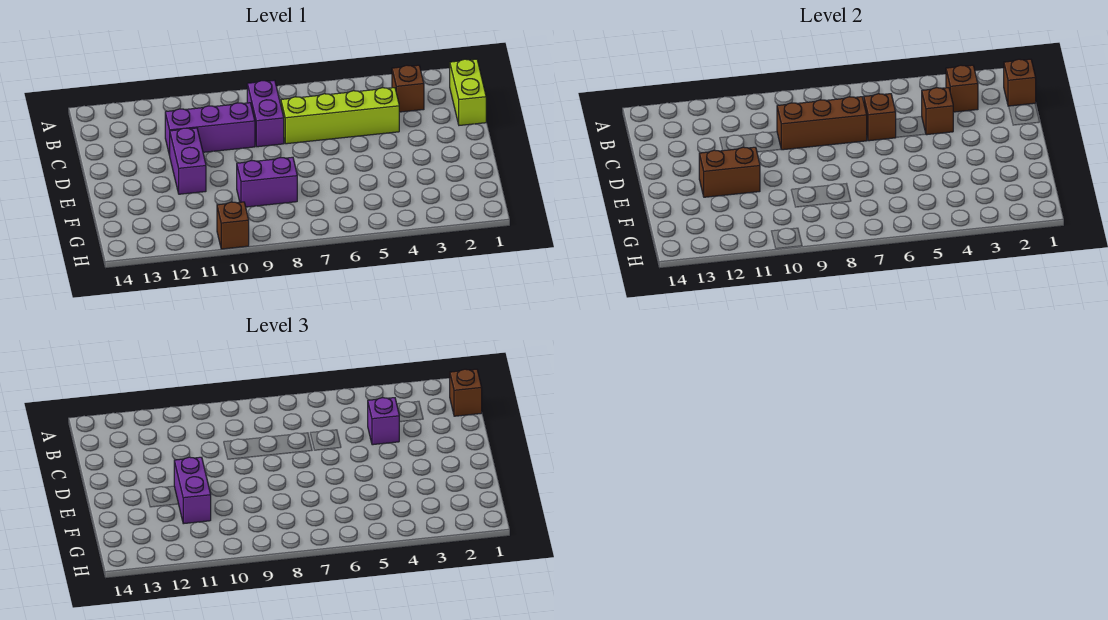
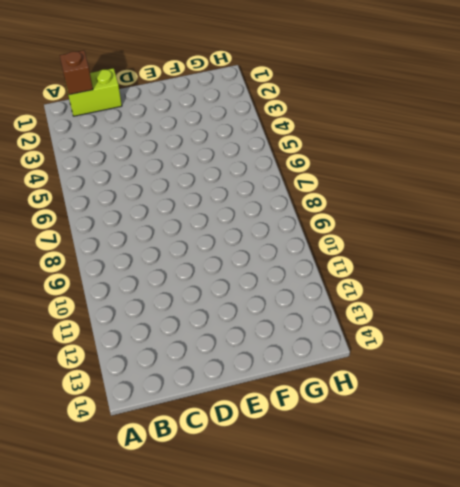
none -> brown brick B3 level 1
none -> purple brick B8:C8 level 1
none -> lime brick C4:C7 level 1

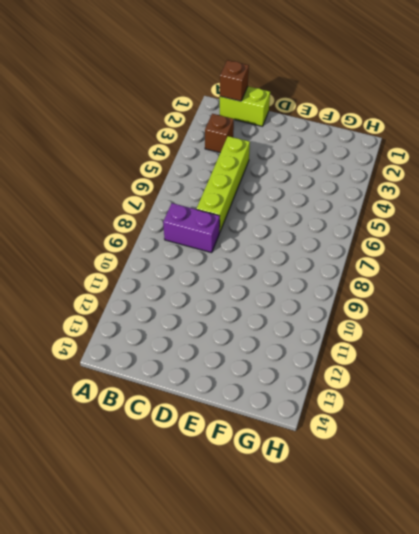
none -> purple brick C9:C11 level 1
none -> purple brick D11:E11 level 1
none -> purple brick F8:F9 level 1

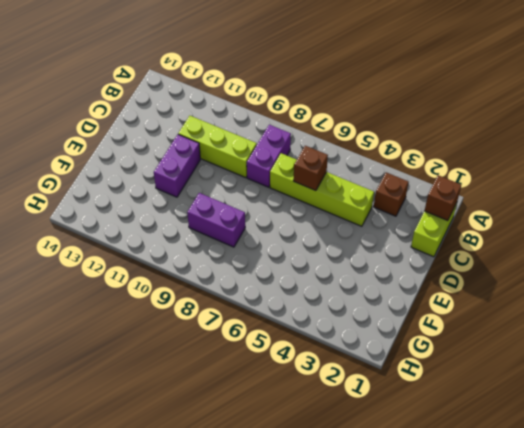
lime brick C9:C11 level 1 -> purple brick C9:C11 level 1
none -> brown brick H10 level 1
none -> brown brick B3 level 2
none -> brown brick C4 level 2

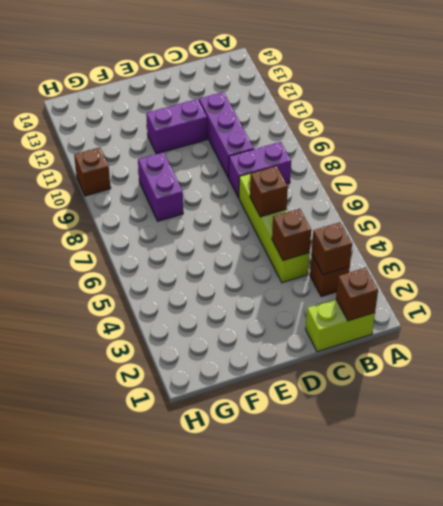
none -> brown brick C7:C9 level 2
none -> brown brick E11:E12 level 2
none -> brown brick B1 level 3

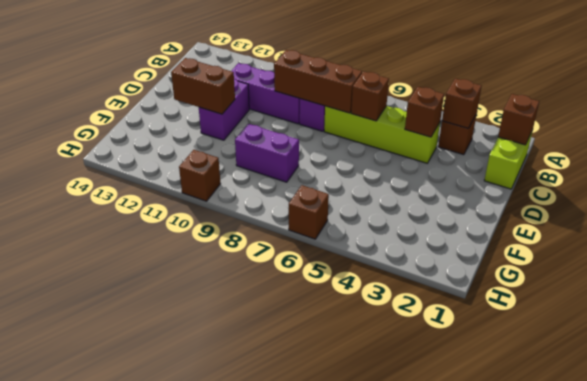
brown brick H6 level 1 -> brown brick B1 level 3
none -> purple brick C4 level 3
none -> purple brick E11:F11 level 3

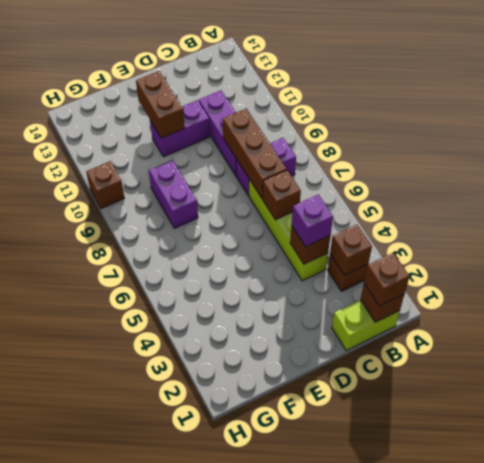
none -> purple brick E11:F11 level 3

